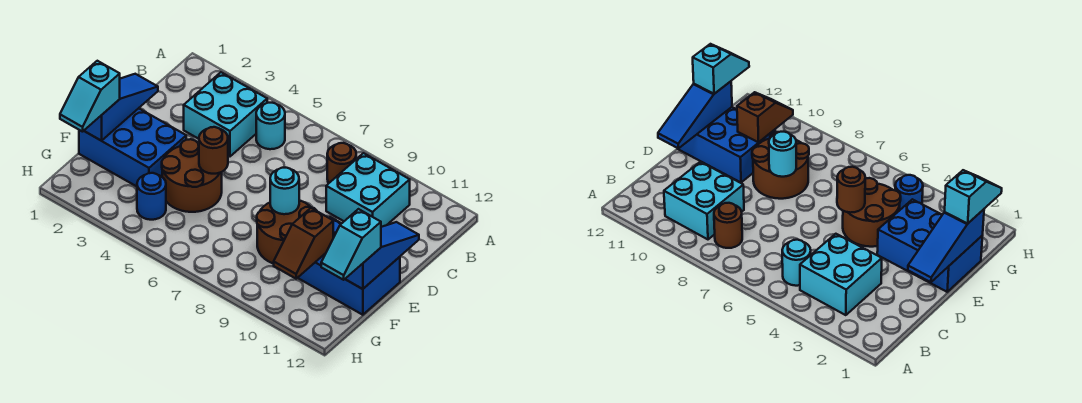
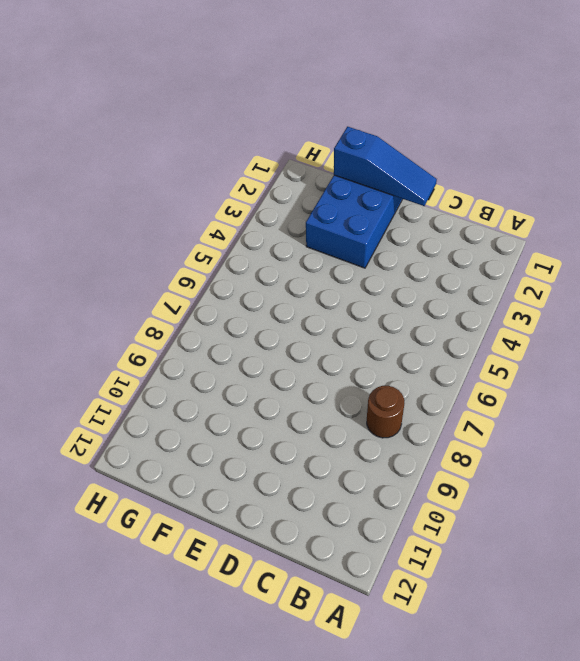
none -> cyan brick B3:C4 level 1
none -> cyan round brick B5 level 1
none -> cyan brick B9:C10 level 1

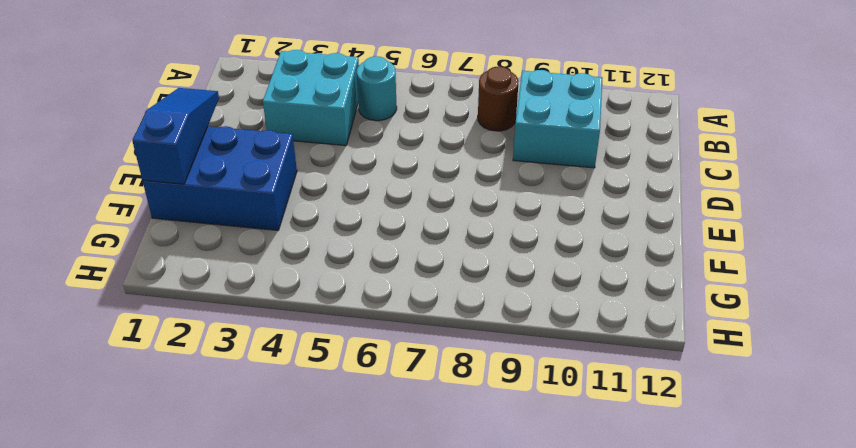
none -> brown round brick E4:F5 level 1
none -> brown round brick E8:F9 level 1
none -> blue brick E10:F12 level 1

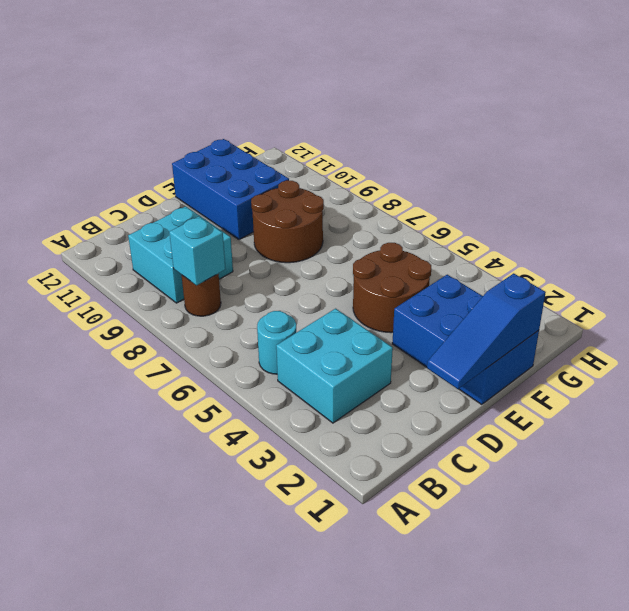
cyan brick B8 level 2 -> none
none -> blue round brick G4 level 1
none -> blue slope D12:F12 level 2 top F
none -> brown round brick E5 level 2

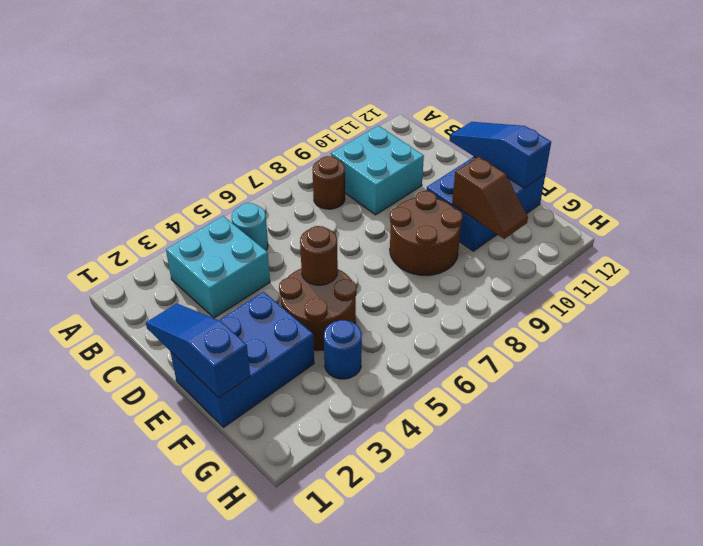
none -> cyan round brick E8 level 2
none -> cyan slope F1:G1 level 3 top F
none -> cyan slope F12:G12 level 3 top F

